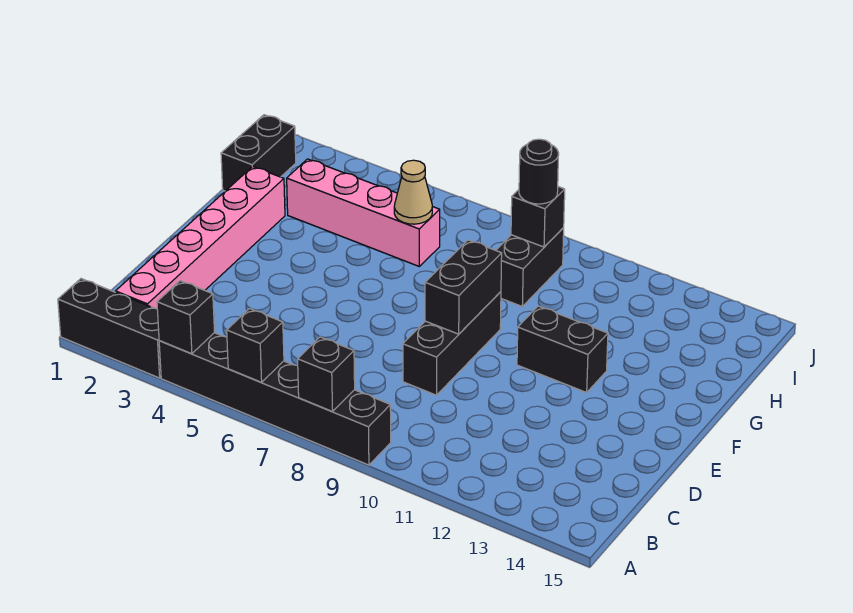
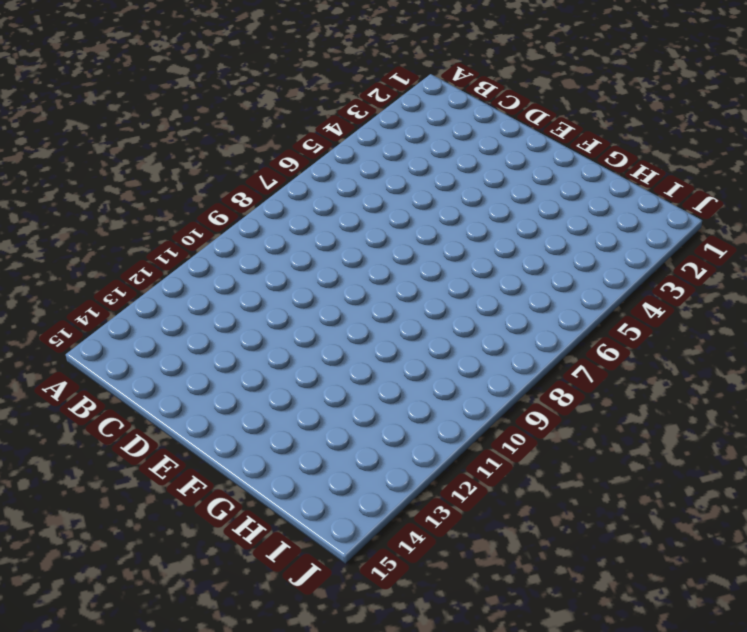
none -> black brick A1:A3 level 1
none -> black brick A4:A9 level 1
none -> pink brick B2:G2 level 1

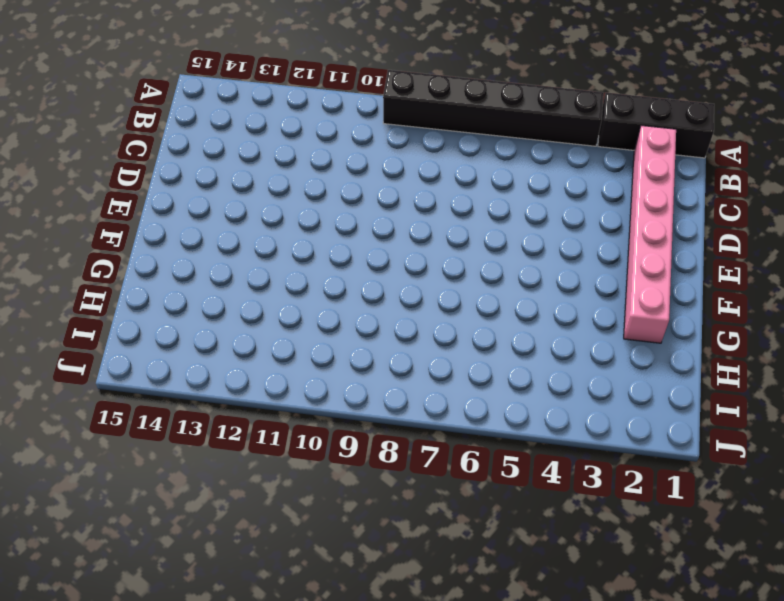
none -> black brick D9:F9 level 1
none -> black brick F11:F12 level 1
none -> black brick H1:I1 level 1

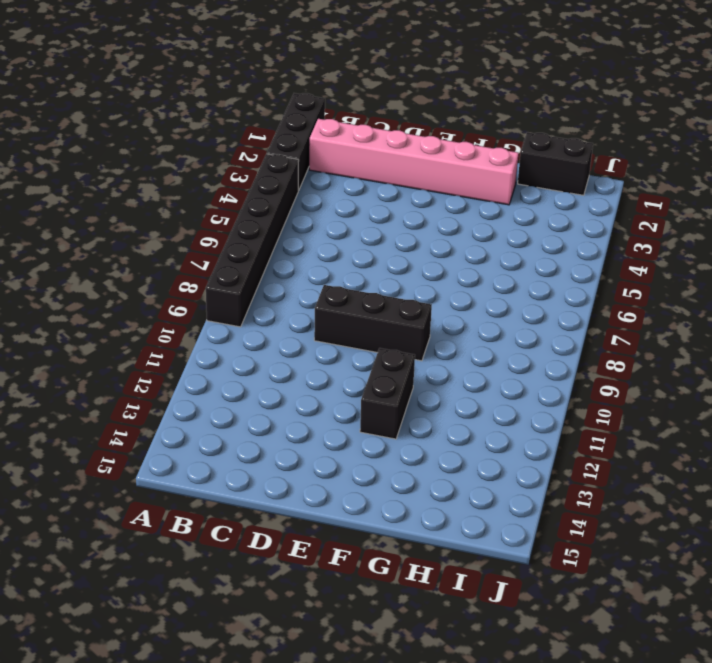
none -> pink brick H3:H6 level 1
none -> black brick H9:I9 level 1
none -> black brick A4 level 2

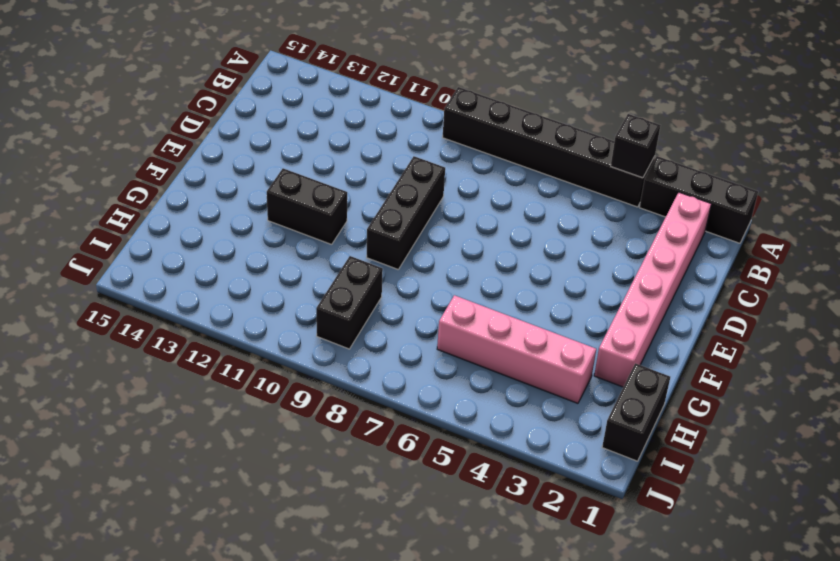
none -> black brick A6 level 2
none -> black brick A8 level 2
none -> black brick E9:F9 level 2

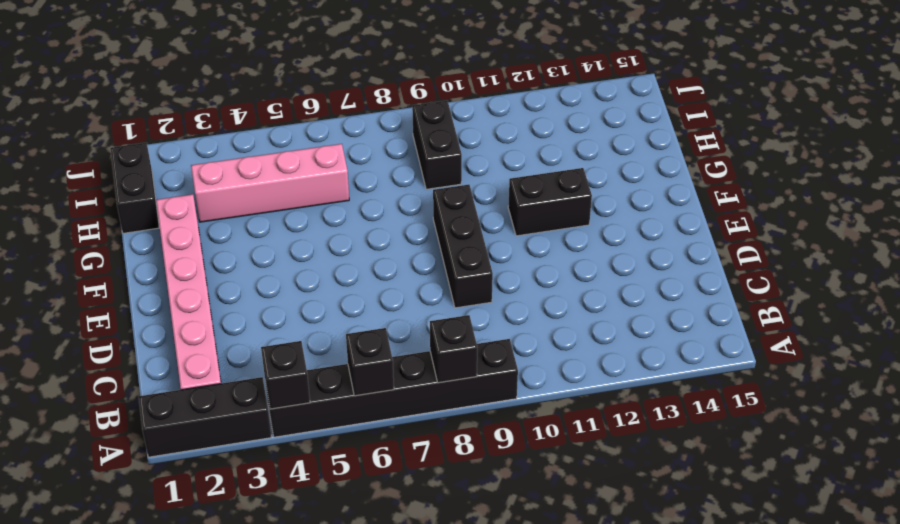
none -> black brick E9:F9 level 2
none -> tan cone H6 level 2
none -> black brick I9 level 2

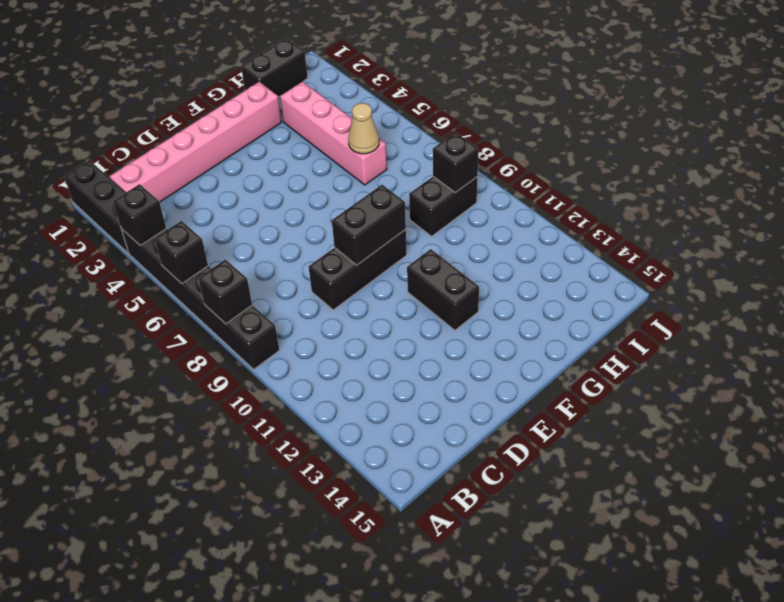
none -> black round brick I9 level 3

